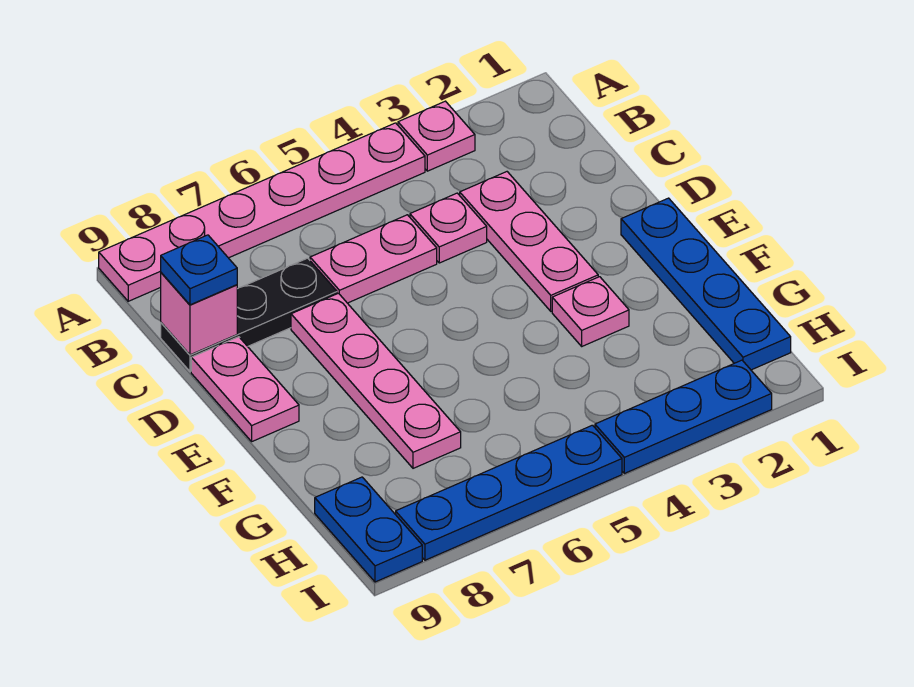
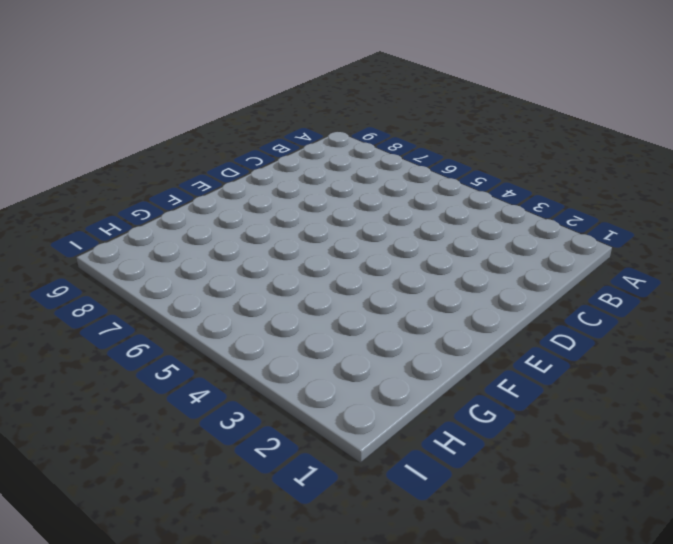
none -> pink plate A3 level 1
none -> pink plate A4:A9 level 1
none -> pink plate C3:E3 level 1

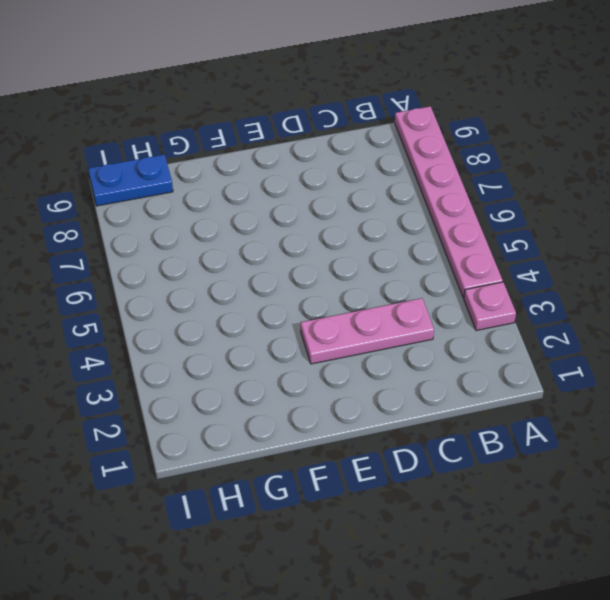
none -> pink plate C4 level 1
none -> pink plate C5:C6 level 1
none -> black plate C7:C9 level 1

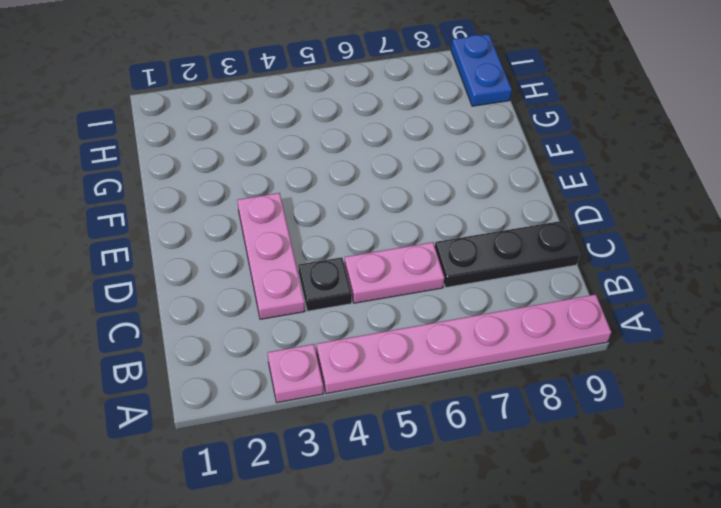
black plate C4 level 1 -> pink plate C4 level 1
none -> pink plate D7:G7 level 1
none -> pink plate D9:E9 level 1
none -> blue plate E1:H1 level 1

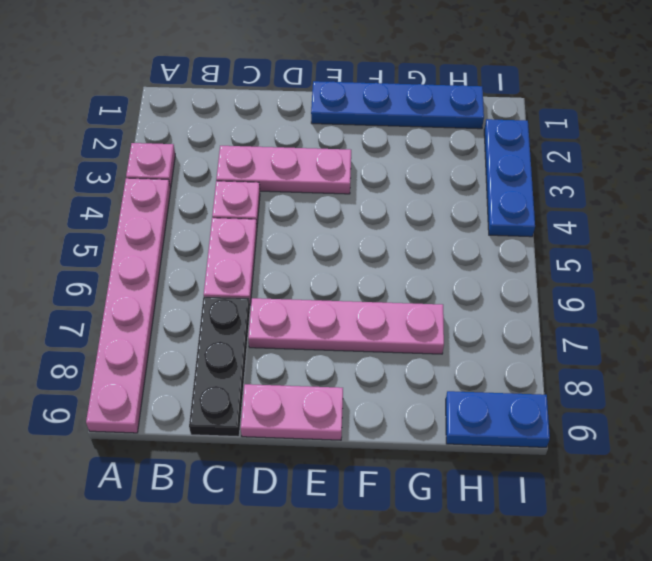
none -> pink plate F3 level 1
none -> blue plate I5:I8 level 1
none -> pink brick C9 level 2

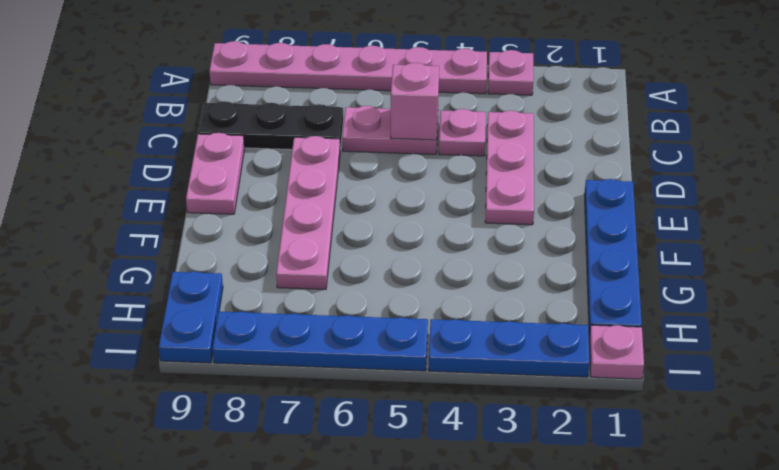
pink brick C5 level 2 -> pink brick C9 level 2
pink plate I1 level 1 -> pink plate F3 level 1
none -> blue plate C9 level 3

